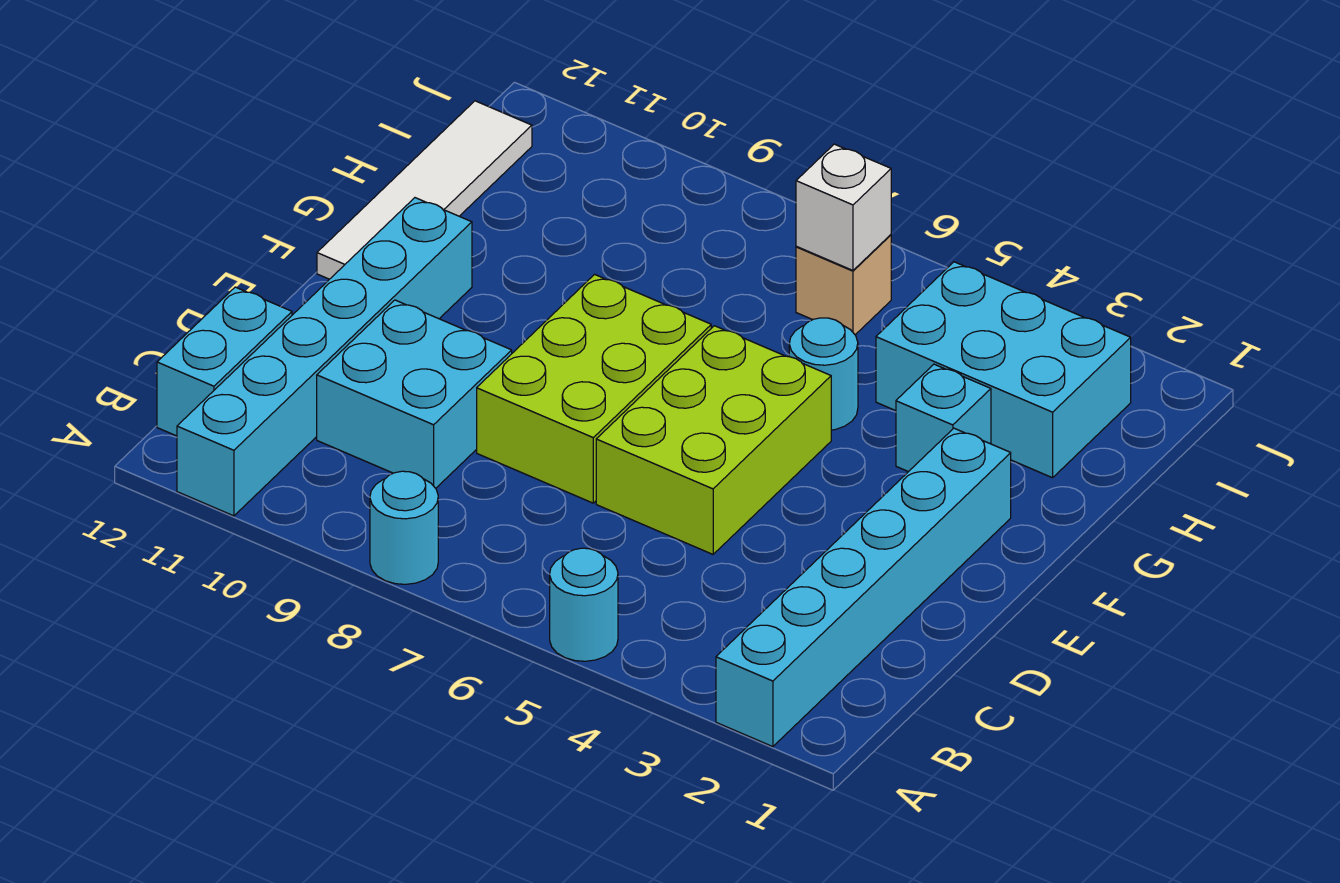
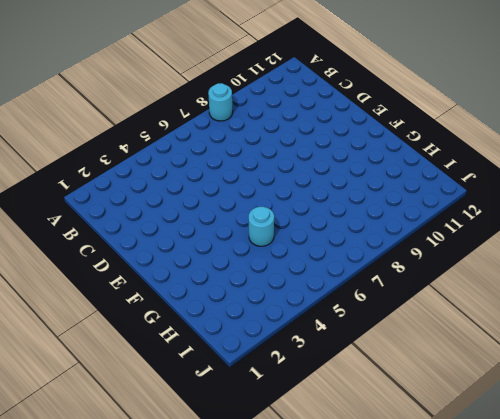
none -> cyan brick A2:F2 level 1
none -> cyan round brick A5 level 1
none -> cyan brick A11:F11 level 1

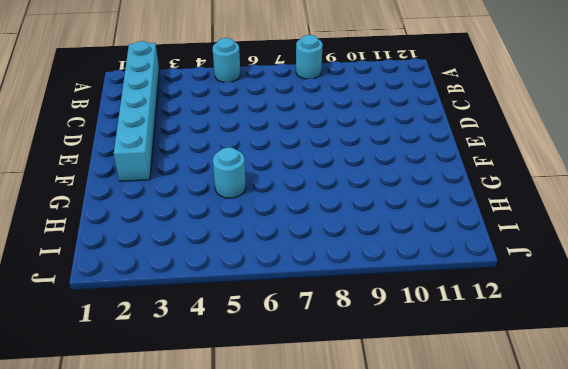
none -> cyan brick A11:F11 level 1
none -> cyan brick B12:C12 level 1
none -> cyan brick C9:D10 level 1

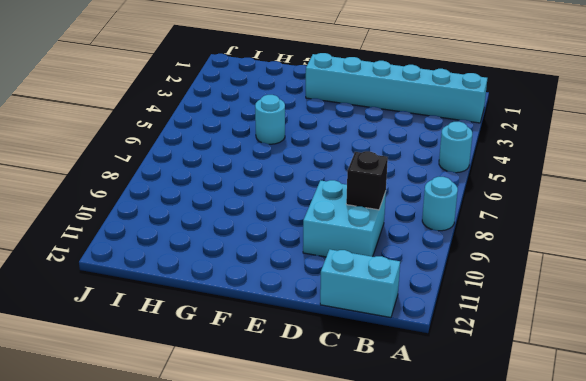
black brick C9 level 2 -> none
none -> cyan brick A11:F11 level 1
none -> lime brick D5:F6 level 1
none -> lime brick D7:F8 level 1

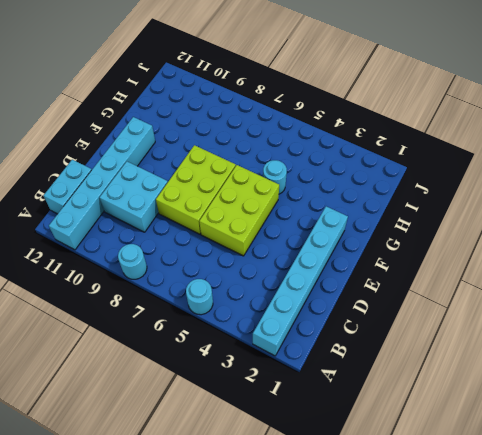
none -> white tile F12:I12 level 1
none -> cyan brick G3 level 1
none -> cyan brick H2:I4 level 1

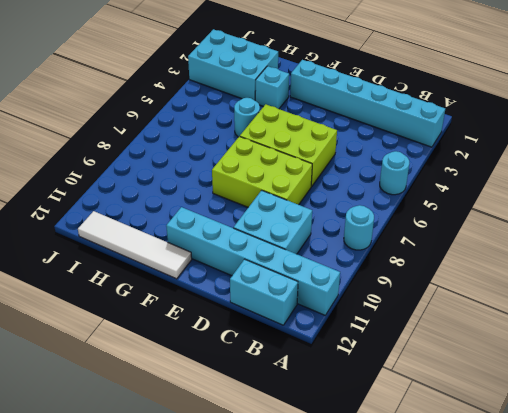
cyan brick H2:J3 level 1 -> cyan brick H2:I4 level 1
none -> tan brick I6 level 1
none -> white brick I6 level 2

